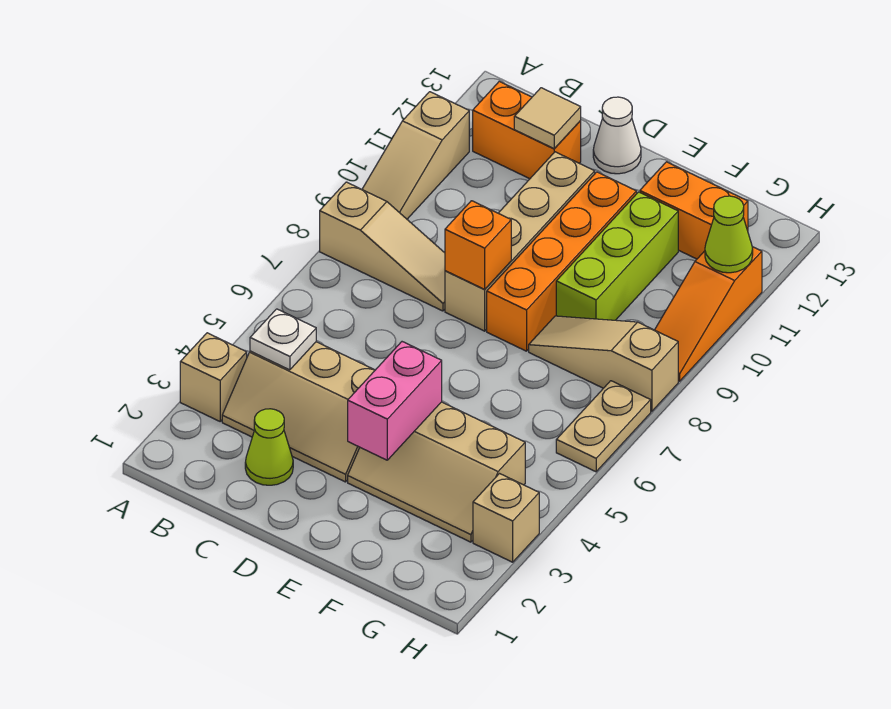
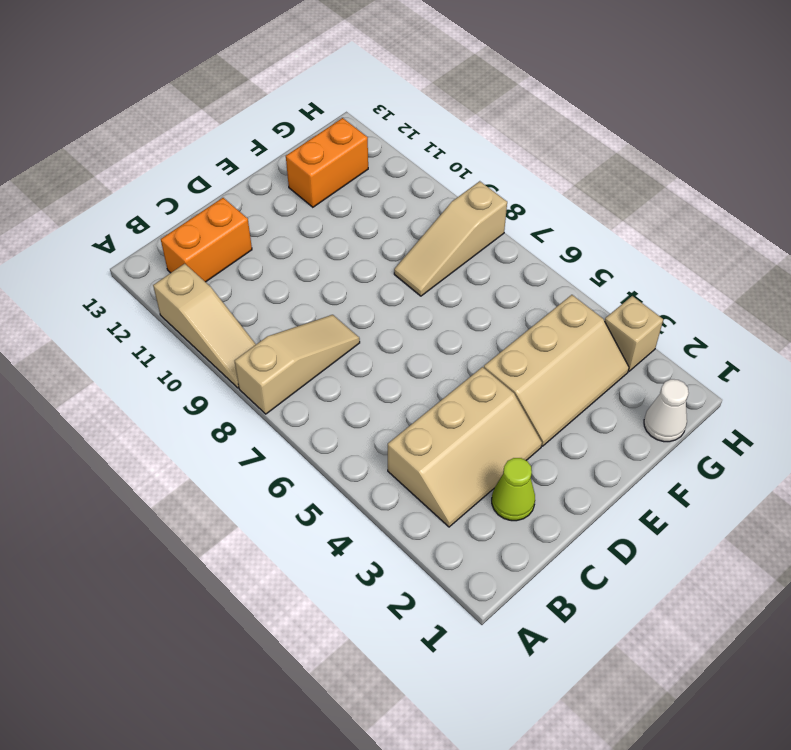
white cone G1 level 1 -> white cone D13 level 1
none -> tan brick A3 level 1
none -> tan brick D8:D11 level 1
none -> orange brick E8:E11 level 1

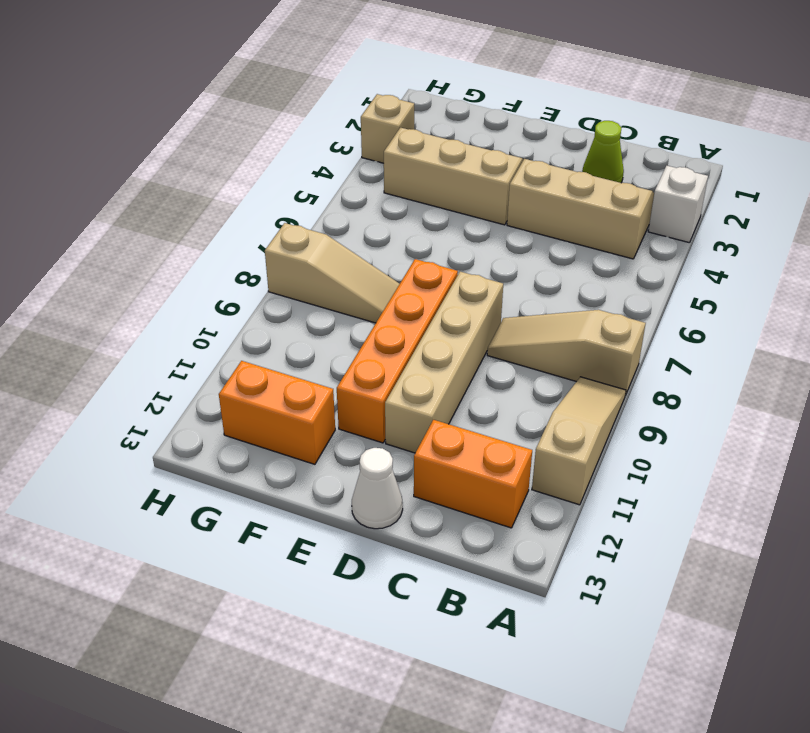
white brick A3 level 1 -> tan brick A3 level 1
none -> lime brick F9:F11 level 1
none -> tan plate H6:H7 level 1
none -> orange slope H9:H11 level 1 top 11

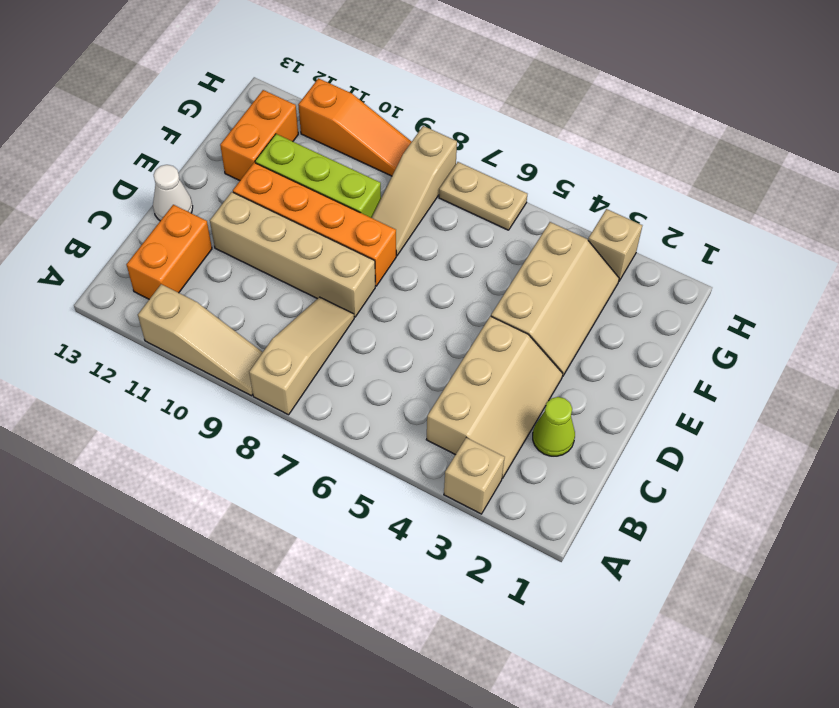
none -> white plate B4 level 2
none -> tan tile C12 level 2
none -> orange brick D8 level 2

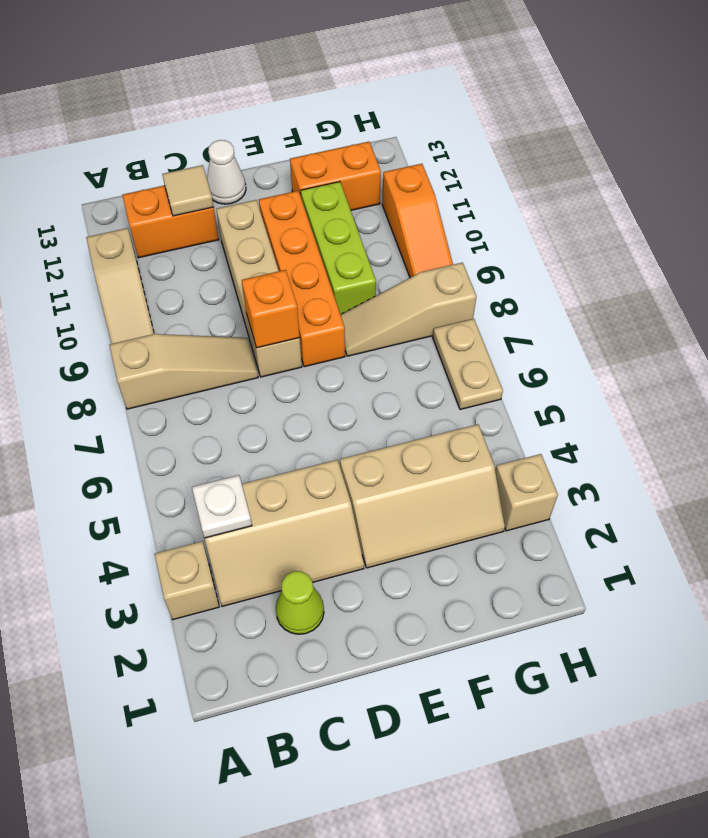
none -> pink brick E3:E4 level 2
none -> lime cone H11 level 2

